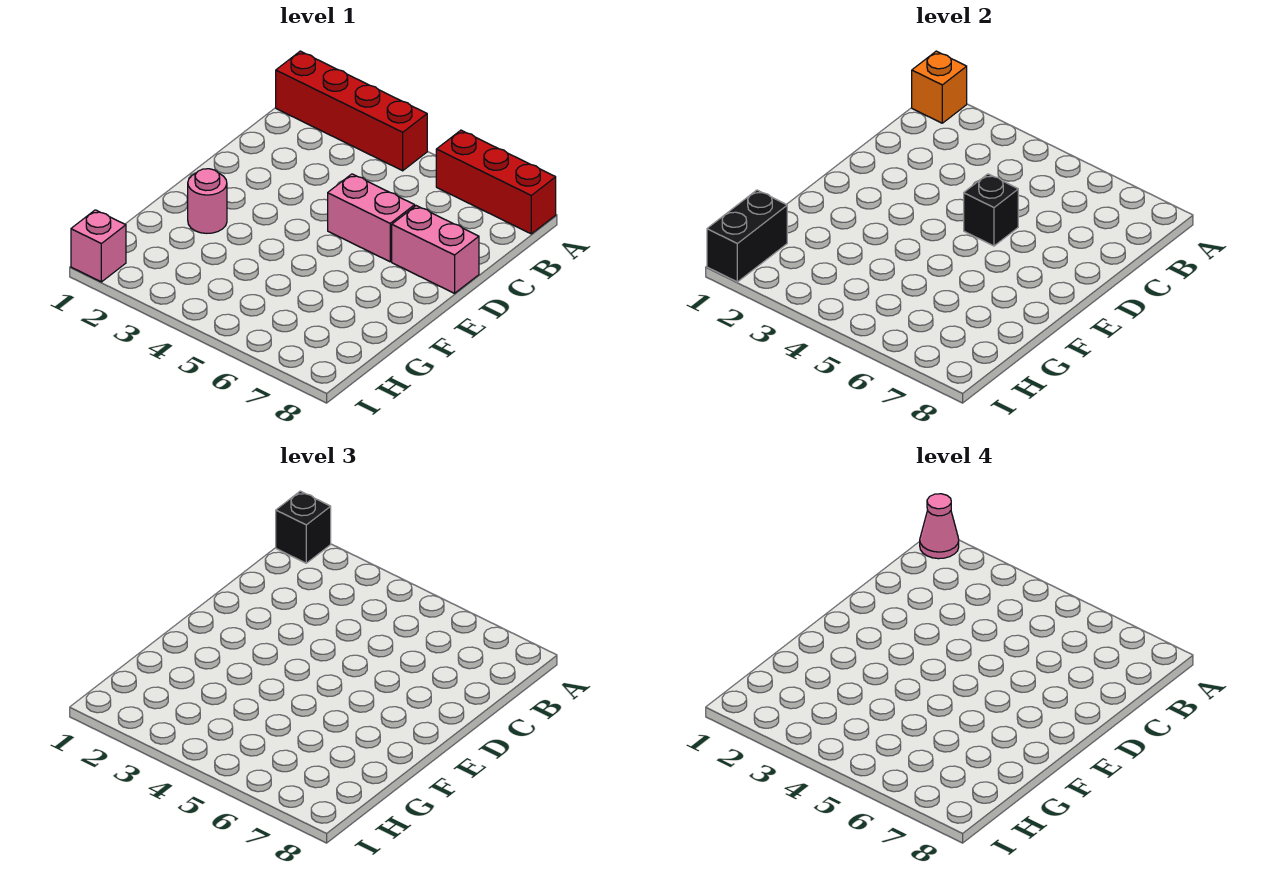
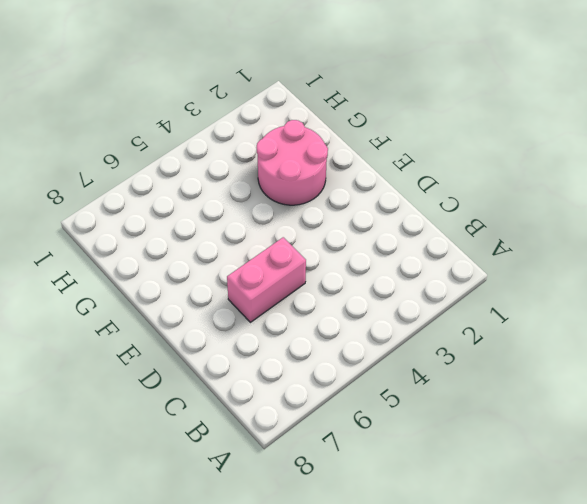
pink round brick F2:G3 level 1 -> pink round brick F2 level 1
none -> red brick A1:A4 level 1
none -> red brick A6:A8 level 1

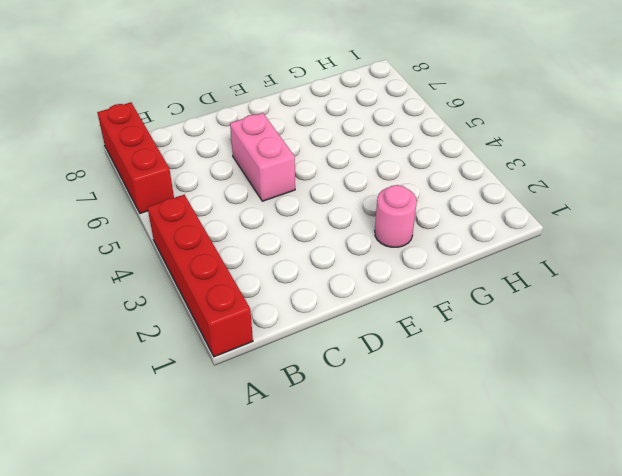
none -> pink brick D7:D8 level 1
none -> pink brick I1 level 1

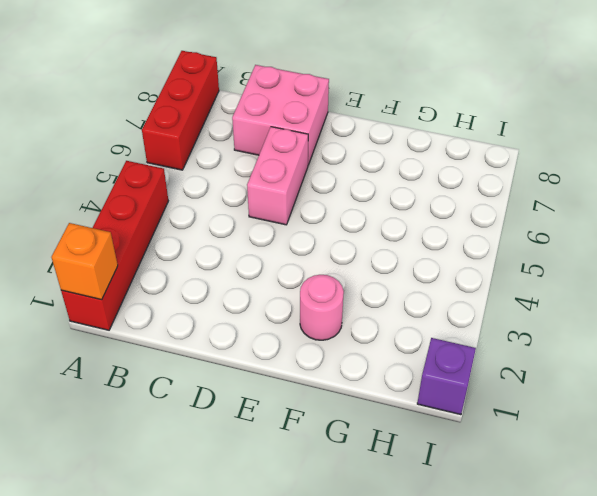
pink brick C7:D8 level 1 -> pink brick D7:D8 level 1
purple brick I1 level 1 -> pink brick I1 level 1
none -> black brick D5 level 2
none -> black brick H1:I1 level 2

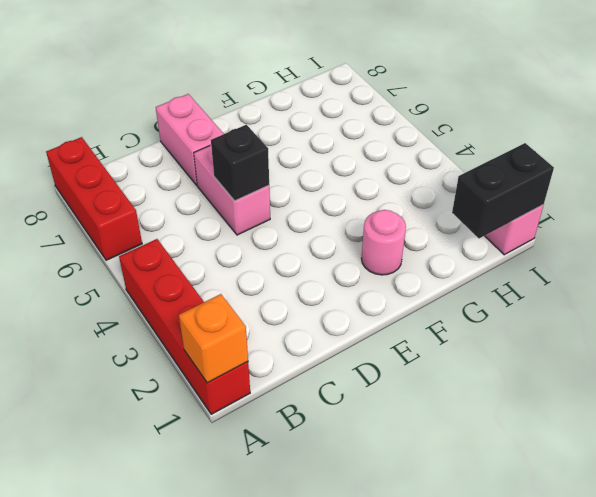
none -> black brick A1 level 3
none -> pink cone A1 level 4

